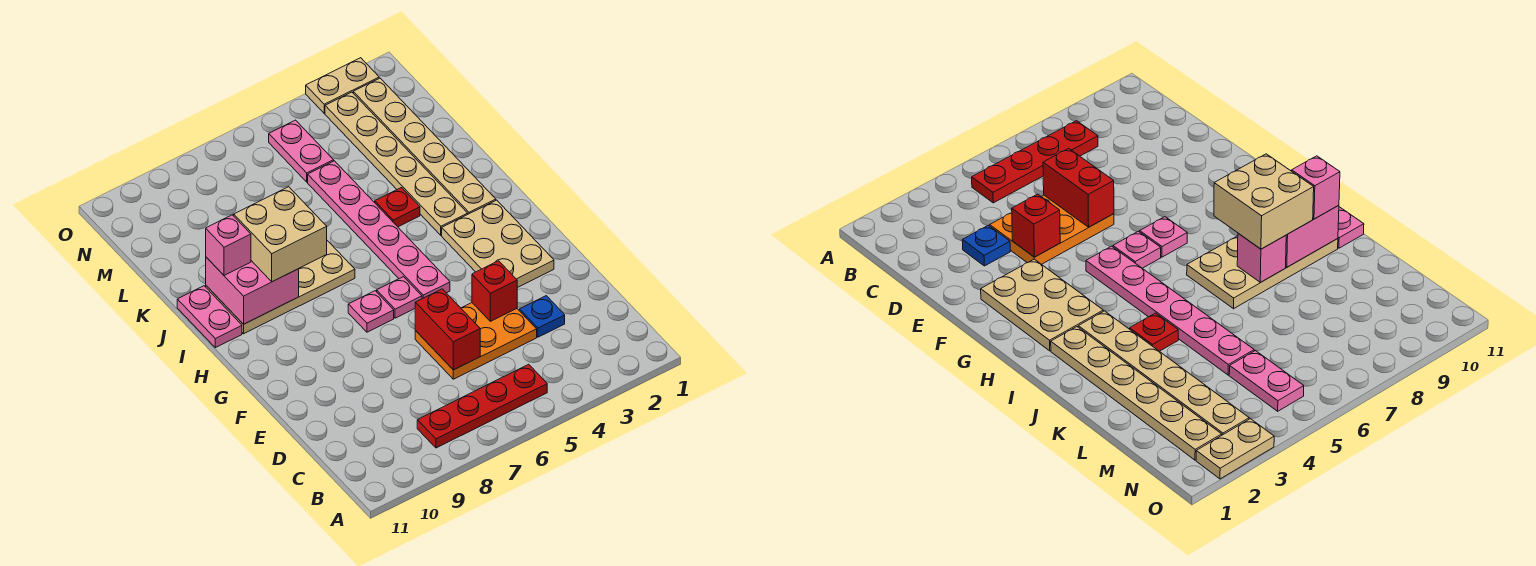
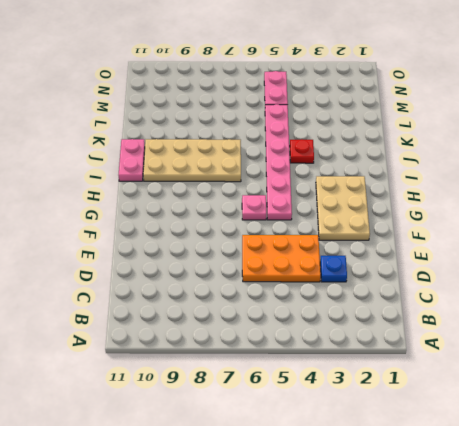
none -> red plate B5:B8 level 1
none -> pink plate G7 level 1
none -> tan plate I2:N2 level 1

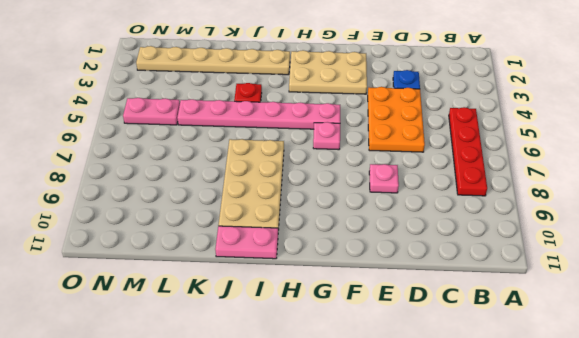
pink plate E8 level 1 -> pink plate G7 level 1
none -> tan plate I3:N3 level 1
none -> tan plate O2:O3 level 1
none -> red brick D6:E6 level 2

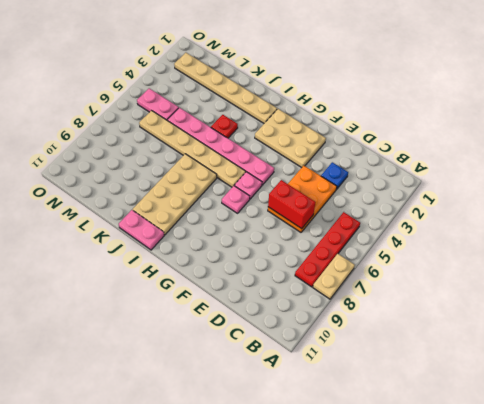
tan plate A7:A8 level 1 -> tan plate O2:O3 level 1
tan plate H6:M6 level 1 -> tan plate I3:N3 level 1
none -> red brick E4 level 2
none -> pink brick I9:J10 level 2
none -> pink brick J8 level 2

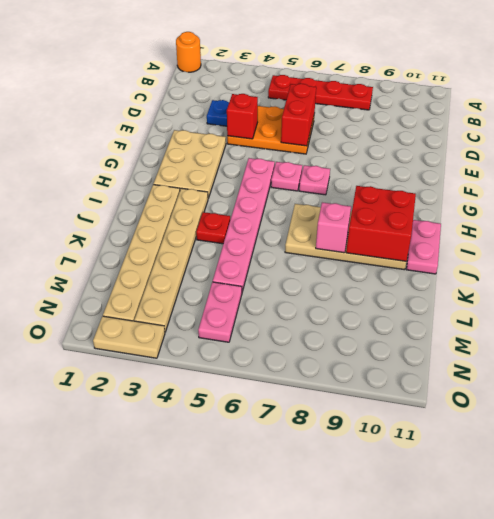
orange round brick A1 level 1 -> none
red brick I9:J10 level 2 -> pink brick I9:J10 level 2
none -> tan brick I8:J9 level 3
none -> pink brick J10 level 3

